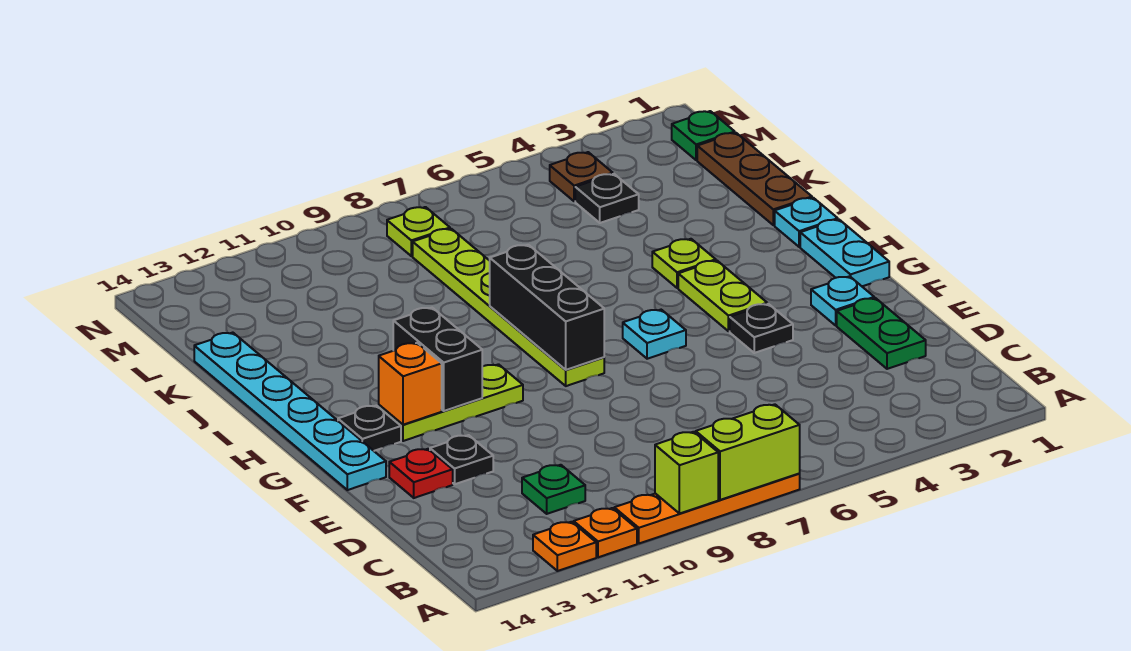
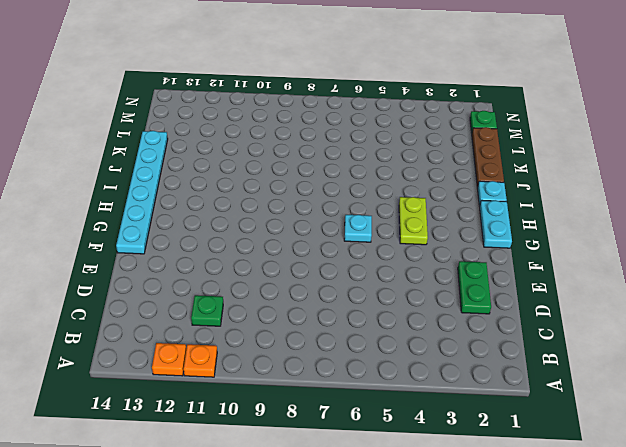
none -> orange plate A7:A10 level 1
none -> black plate E12 level 1
none -> red plate E13 level 1

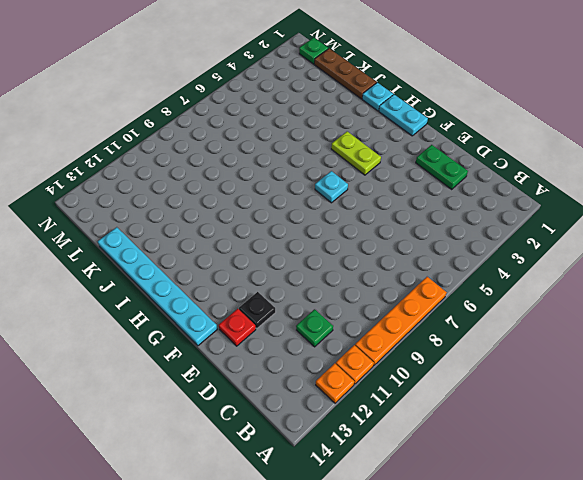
none -> cyan plate F2 level 1
none -> black plate F4 level 1
none -> lime plate G8:L8 level 1

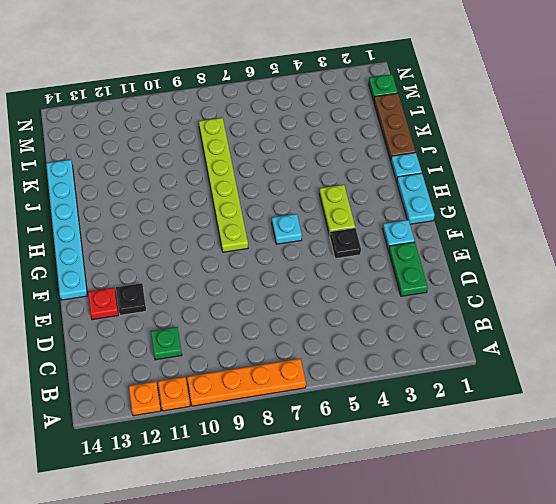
none -> lime plate G10:G12 level 1
none -> black plate G13 level 1
none -> lime plate I4 level 1

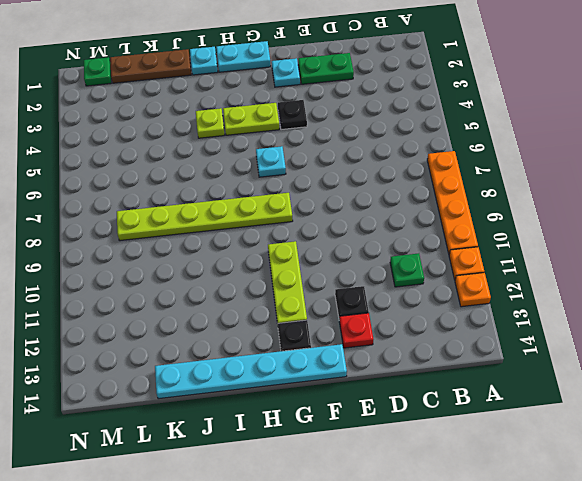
none -> black plate L4 level 1
none -> brown plate M4 level 1
none -> lime plate M8 level 1

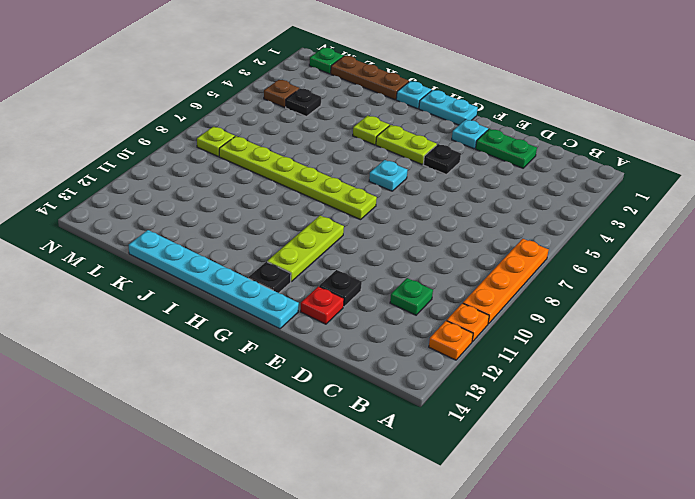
none -> lime brick A7:A8 level 2
none -> lime brick A9 level 2
none -> black brick G8:I8 level 2

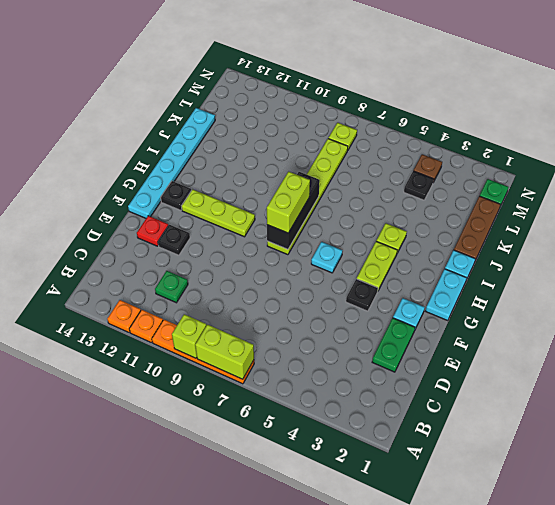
lime brick G8:H8 level 3 -> none
none -> black brick G11:H11 level 2
none -> orange brick G12 level 2

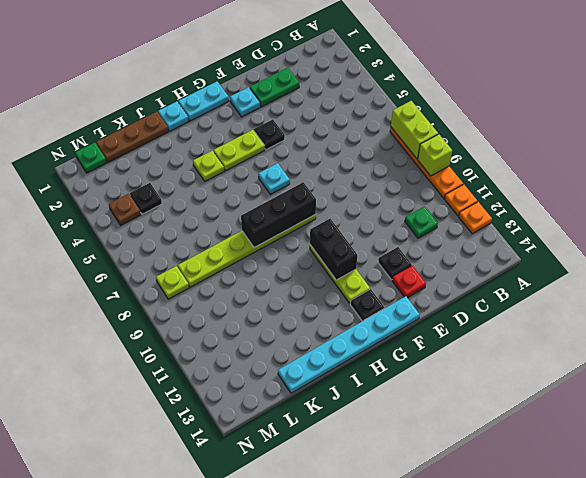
black brick G10:G11 level 2 -> black brick G11:H11 level 2
none -> orange brick G12 level 2

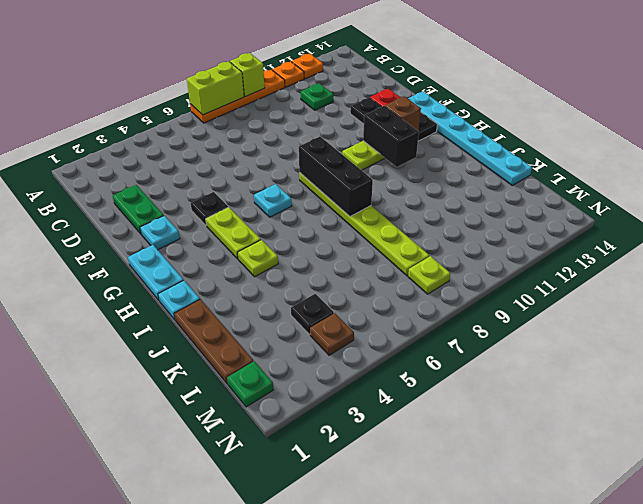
brown brick G12 level 2 -> orange brick G12 level 2

